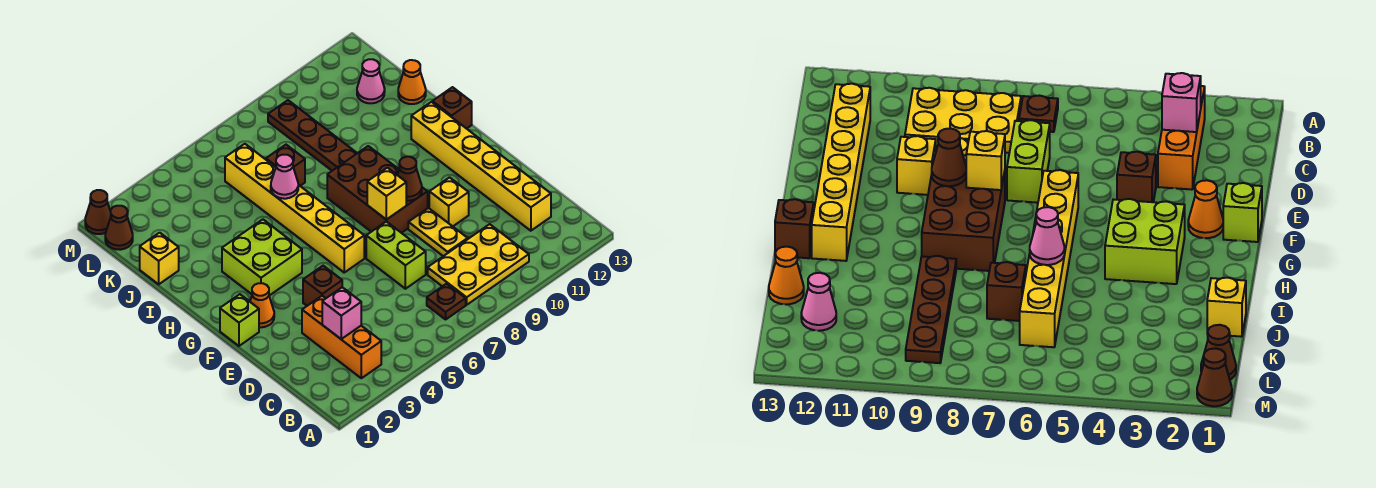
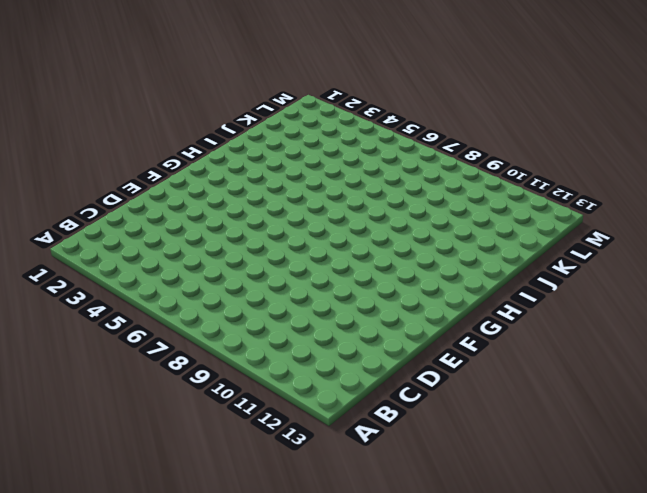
none -> orange brick B3:D3 level 1
none -> brown plate B7 level 1
none -> yellow plate B8:C10 level 1

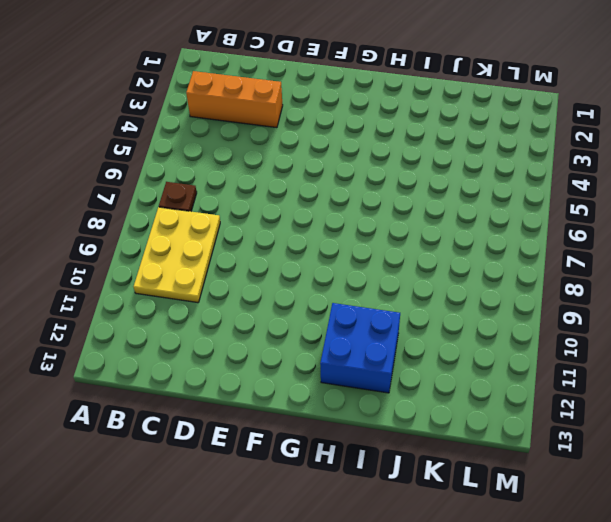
blue brick H11:I12 level 1 -> yellow brick C12:H12 level 1
none -> lime brick D7:E7 level 1
none -> yellow plate D9:E9 level 1
none -> brown brick E4 level 1

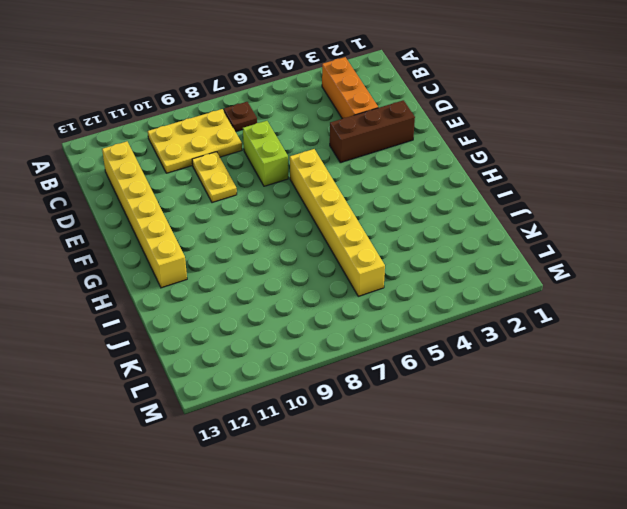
brown brick E2:E4 level 1 -> brown brick E4 level 1
none -> yellow brick E10 level 1
none -> lime brick F1 level 1
none -> orange cone F2 level 1

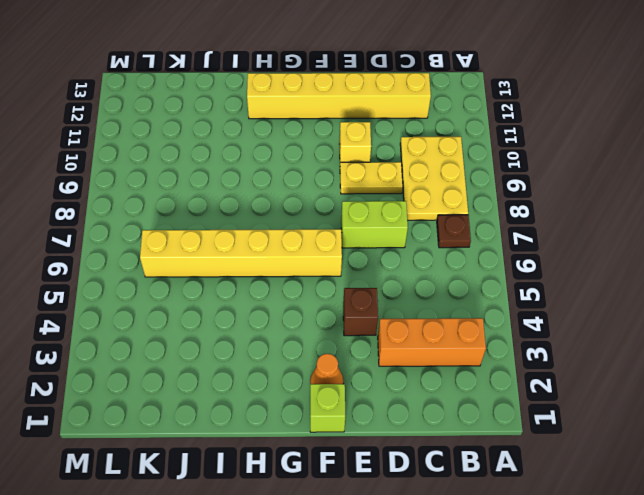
none -> brown brick F8:H9 level 1
none -> lime brick G3:H4 level 1
none -> brown brick H13 level 1

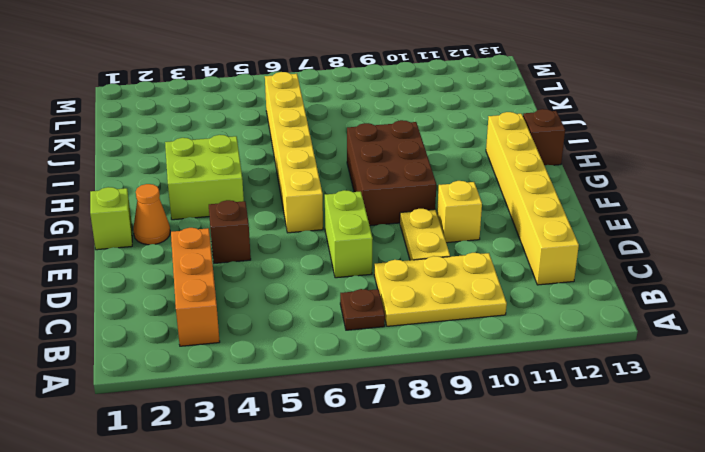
none -> brown plate I9:L9 level 1
none -> yellow brick J1 level 1
none -> brown brick J7 level 1

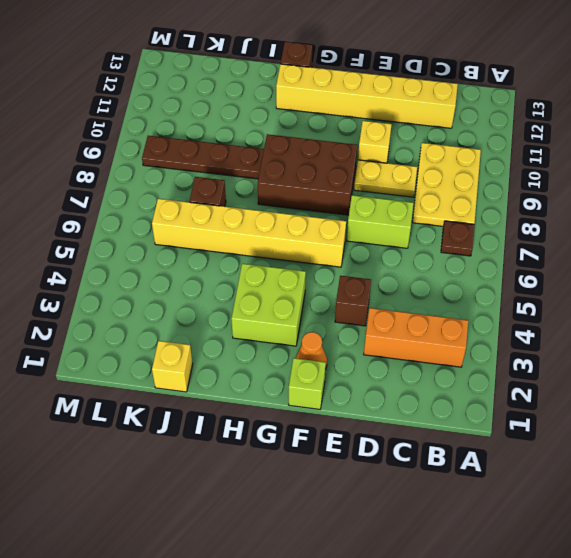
none -> orange cone J13 level 1
none -> pink cone K12 level 1
none -> brown cone L1 level 1

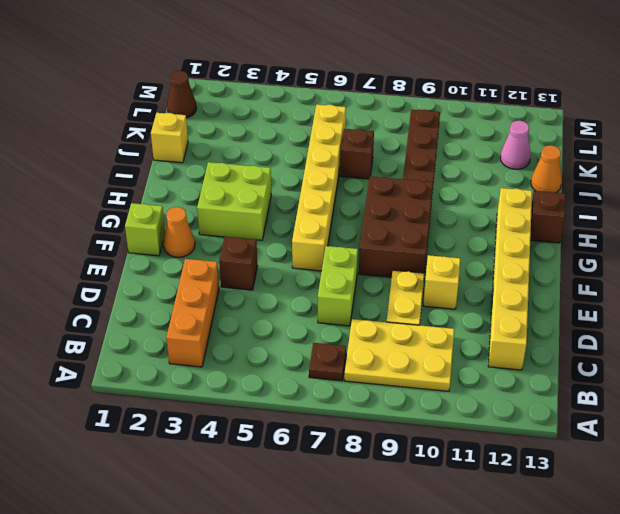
none -> brown cone M1 level 1
none -> pink brick C3 level 2
none -> yellow brick F8 level 2

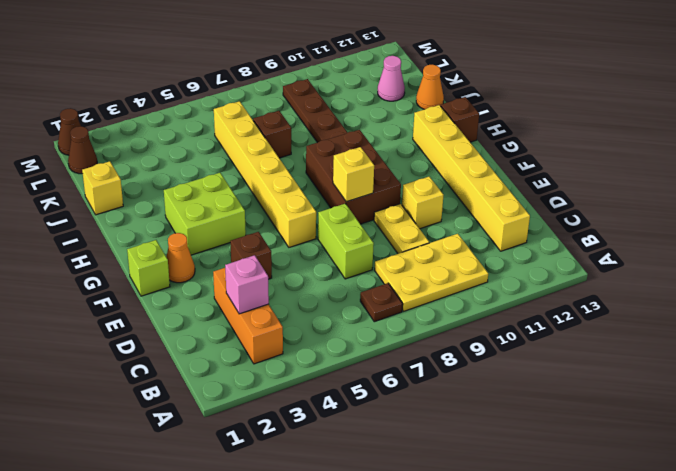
none -> brown cone F9 level 2
none -> pink cone I6 level 2

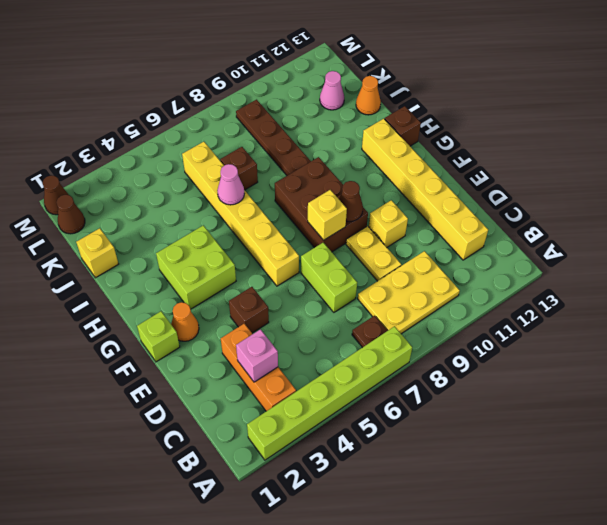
lime brick A2:A7 level 1 -> none

